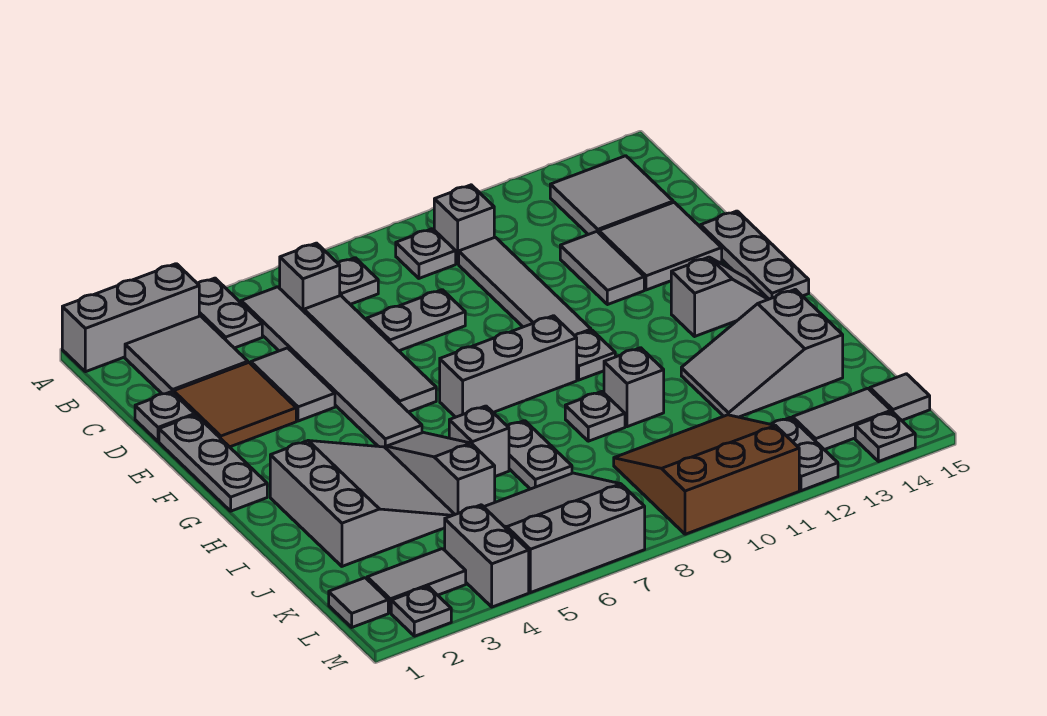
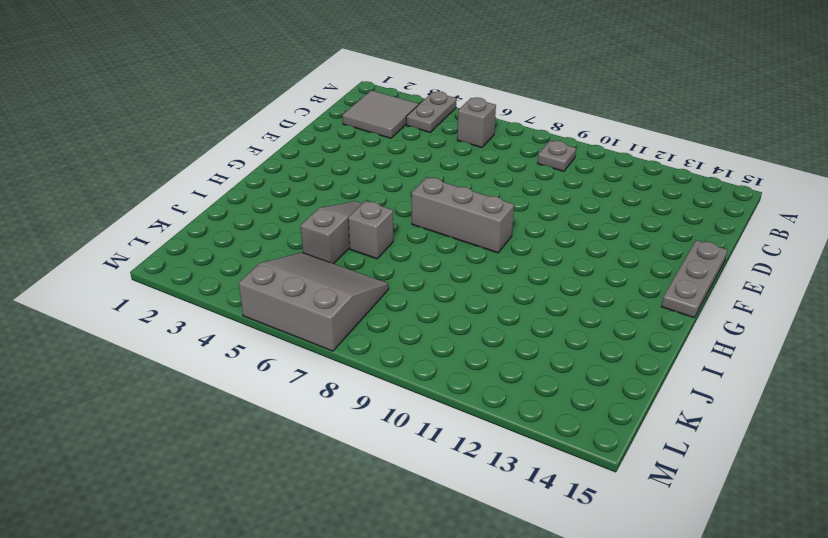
none -> grey brick A1:A3 level 1
none -> grey tile B5:G5 level 1
none -> grey plate B7 level 1
none -> grey brick B10 level 1

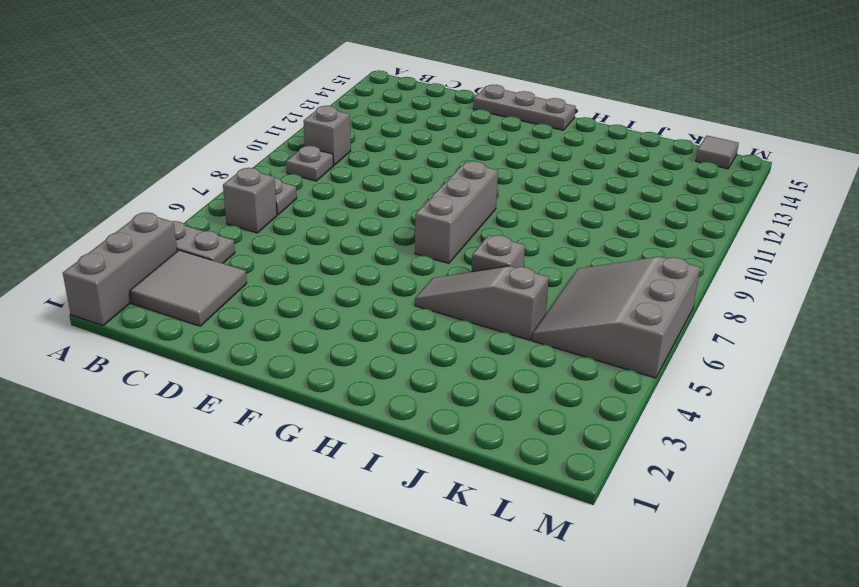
none -> grey tile B5:G5 level 1
none -> grey tile B13:C14 level 1
none -> grey tile C6:F6 level 1
none -> grey tile C10:F10 level 1

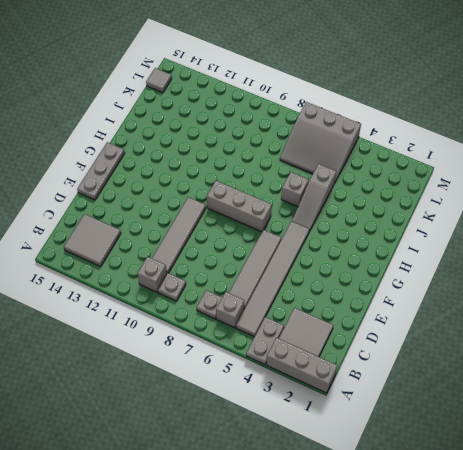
none -> grey plate D1 level 1
none -> brown tile D2:E3 level 1
none -> grey tile D4:E4 level 1
none -> grey plate D7:D8 level 1

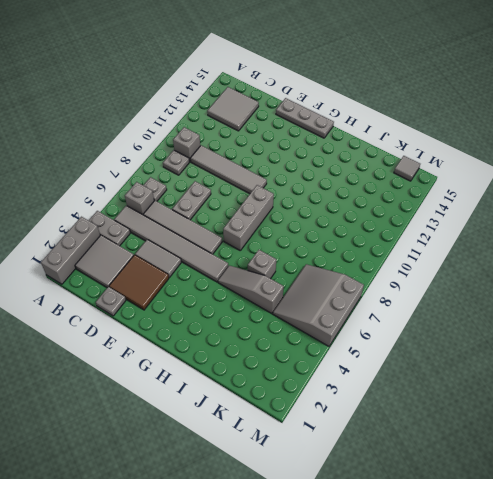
none -> grey tile D12:E12 level 1
none -> grey tile D13:E14 level 1
none -> grey plate E1:G1 level 1
none -> grey plate G10 level 1

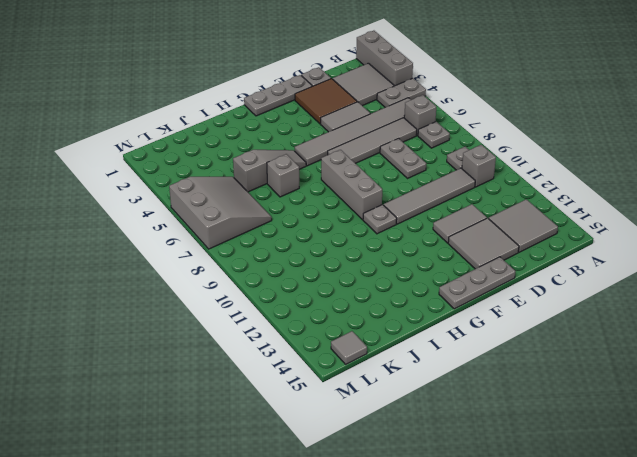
none -> grey slope G13:G14 level 1 top 13
none -> grey slope H2:J4 level 1 top 2
none -> grey plate I7:J7 level 1
none -> grey plate I9 level 1

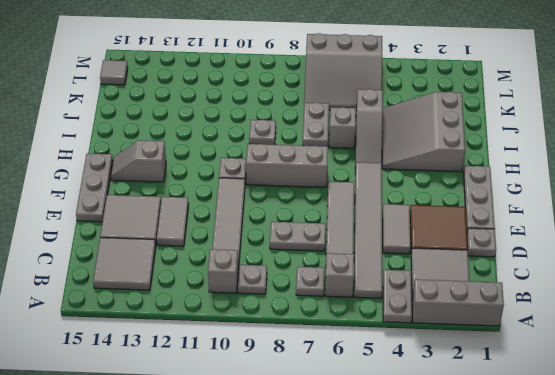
none -> grey brick I10 level 1
none -> grey slope I12:J14 level 1 top 14
none -> brown slope K9:M11 level 1 top M
none -> grey tile L1 level 1

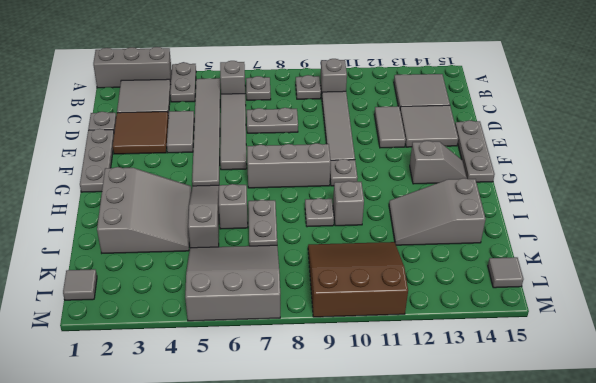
none -> grey tile L2:L3 level 1
none -> grey brick L4:M4 level 1
none -> grey plate L12:M12 level 1
none -> grey tile L13:L14 level 1

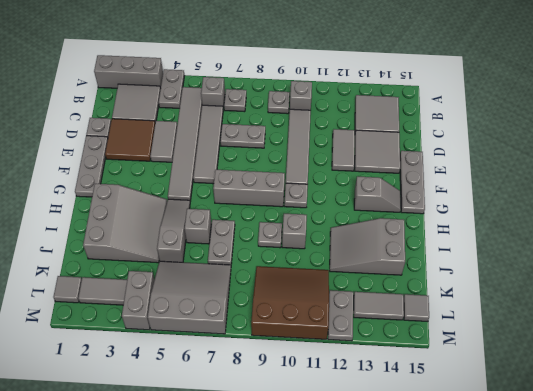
none -> grey plate M2 level 1
none -> grey plate M14 level 1

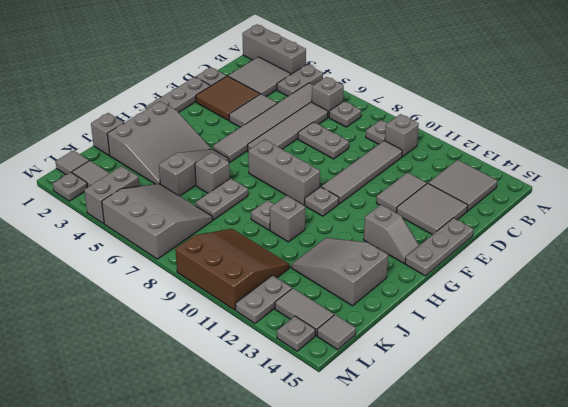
grey brick J1 level 1 -> none

